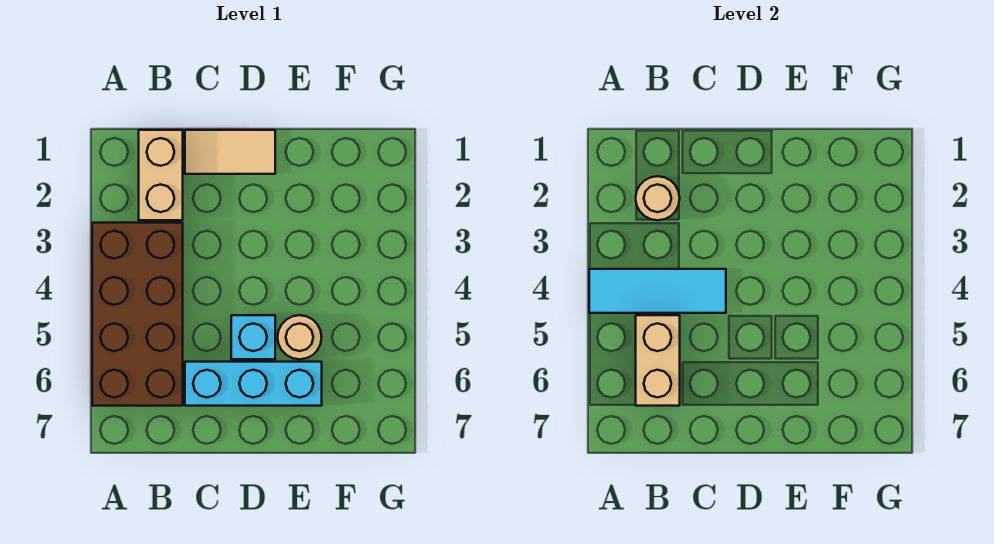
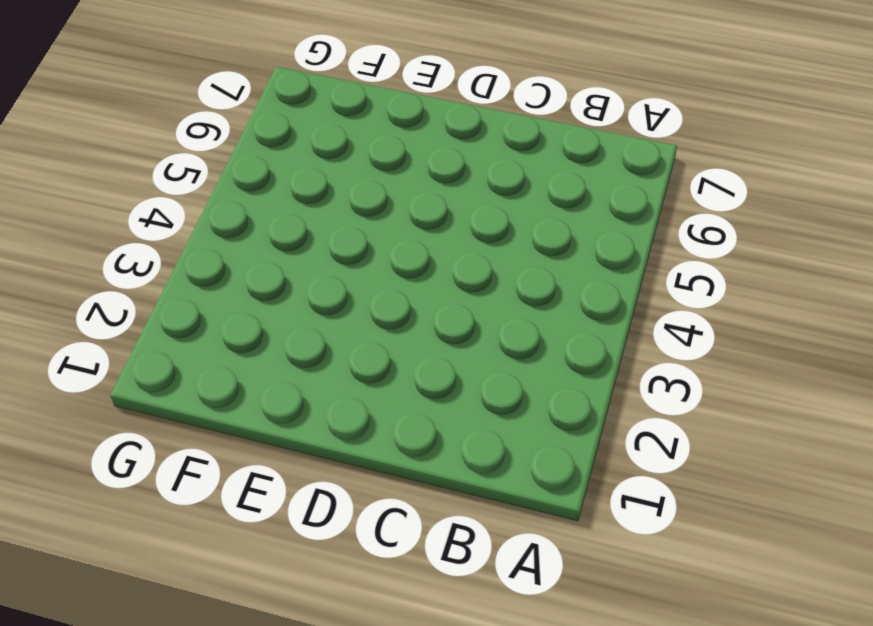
none -> brown brick A3:B6 level 1
none -> tan brick B1:B2 level 1

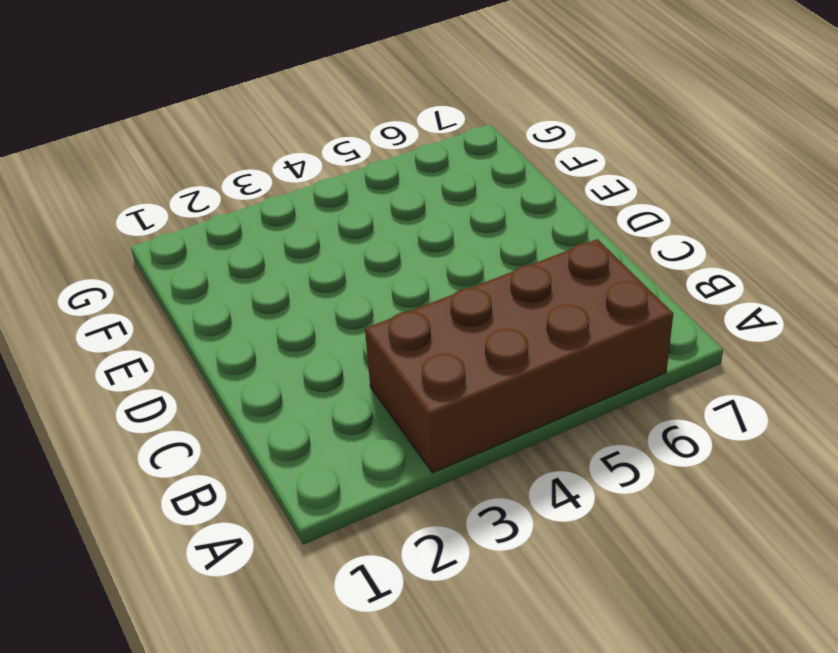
none -> tan brick B1:B2 level 1
none -> tan tile C1:D1 level 1

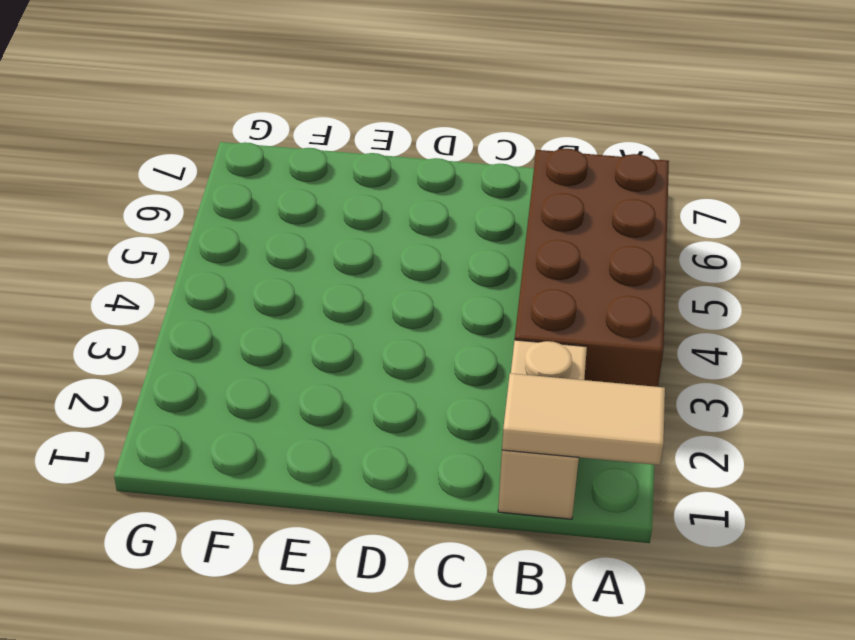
tan tile A1:B1 level 2 -> tan tile C1:D1 level 1
none -> cyan brick C6:E6 level 1
none -> cyan brick D5 level 1

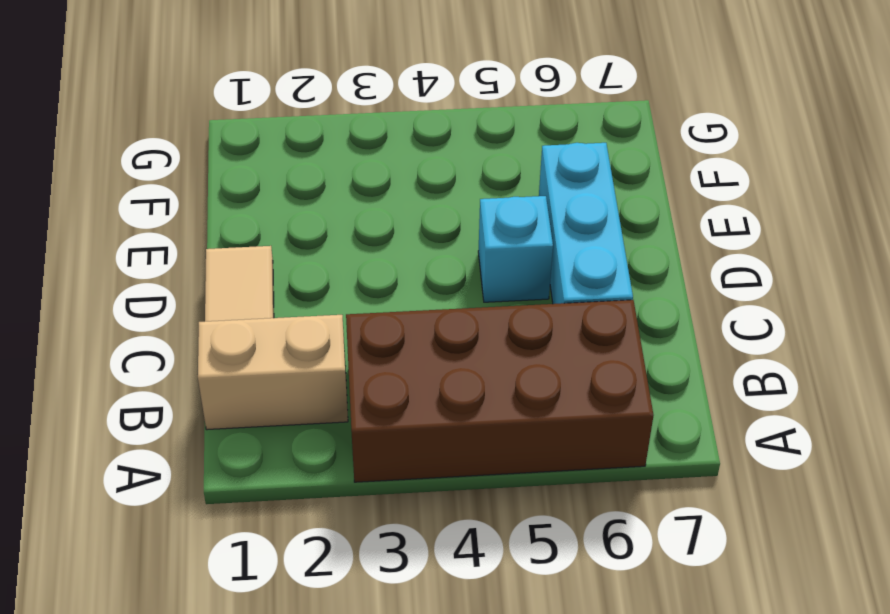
none -> tan round brick E5 level 1
none -> cyan tile A4:C4 level 2

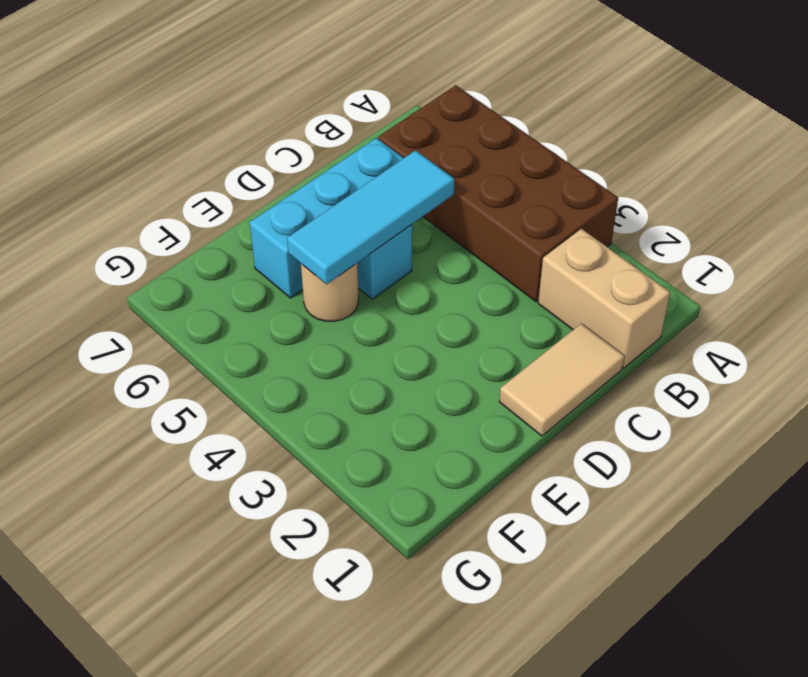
cyan tile C5:E5 level 2 -> cyan tile A4:C4 level 2
none -> tan round brick B2 level 2
none -> tan brick B5:B6 level 2

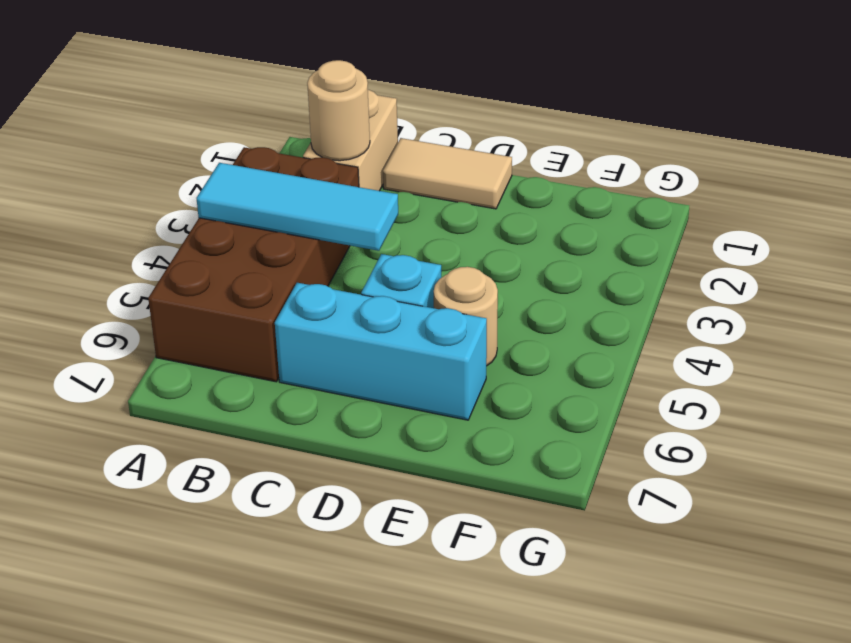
none -> tan brick B5:B6 level 2

